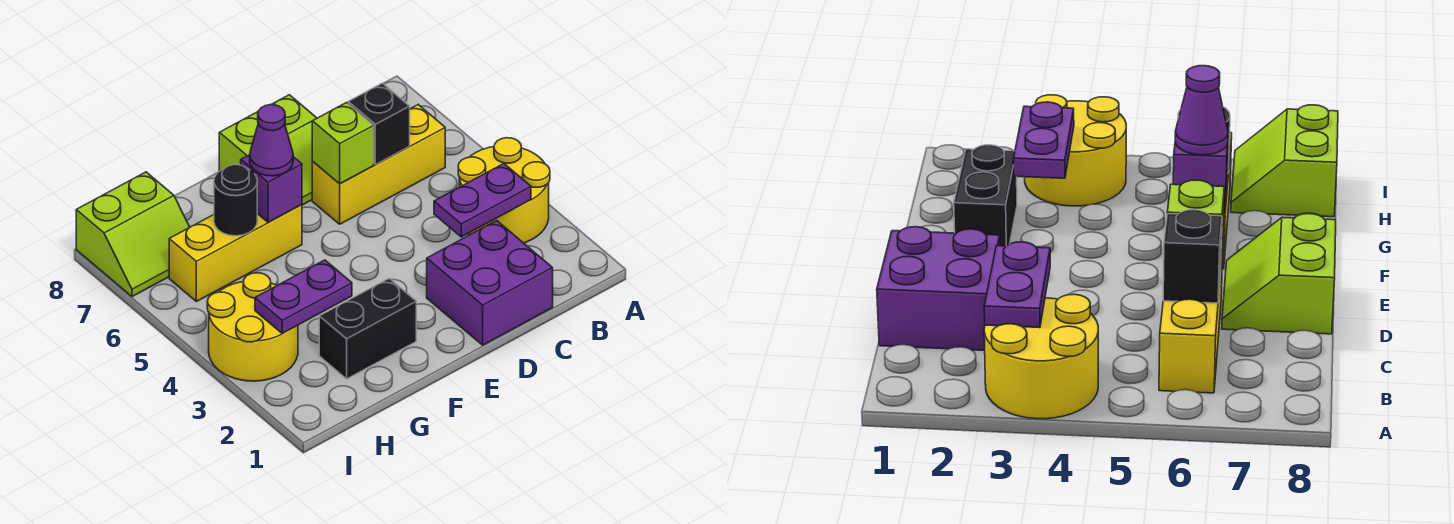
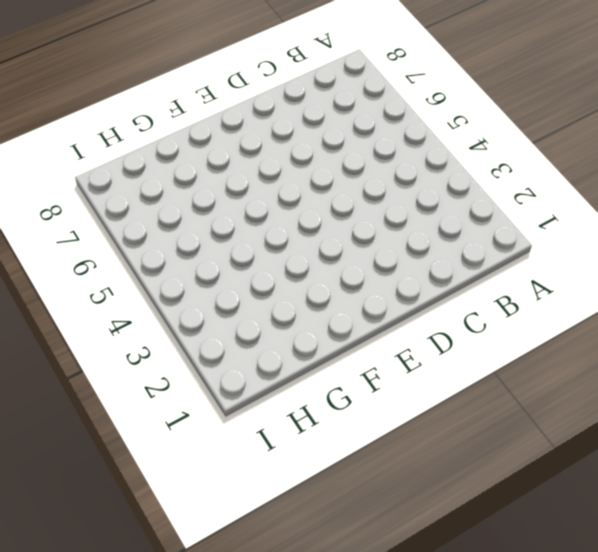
none -> yellow round brick A3:B4 level 1
none -> yellow brick B6:D6 level 1
none -> purple brick C1:D2 level 1

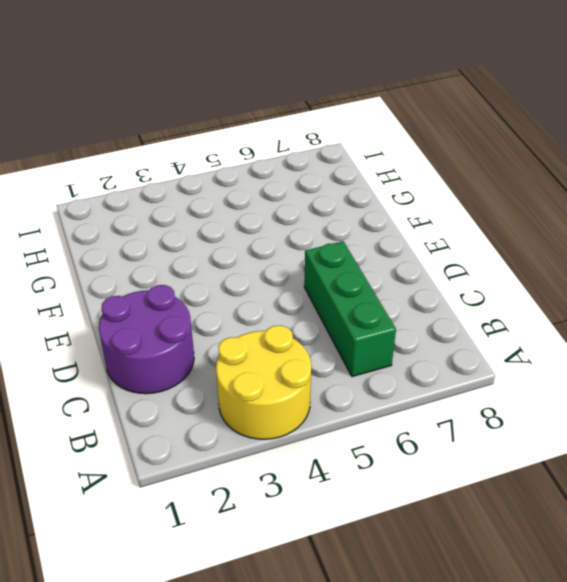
green brick B6:D6 level 1 -> yellow brick B6:D6 level 1
purple round brick C1:D2 level 1 -> purple brick C1:D2 level 1
none -> lime slope D7:E8 level 1 top 8
none -> black brick F2:G2 level 1
none -> yellow brick F6:H6 level 1

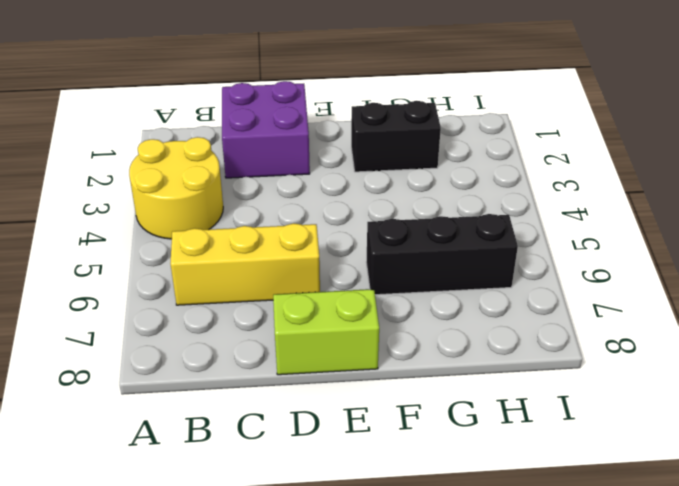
black brick F6:H6 level 1 -> yellow brick F6:H6 level 1
none -> yellow round brick H3:I4 level 1
none -> lime slope H7:I8 level 1 top 8
none -> purple plate B3:C3 level 2

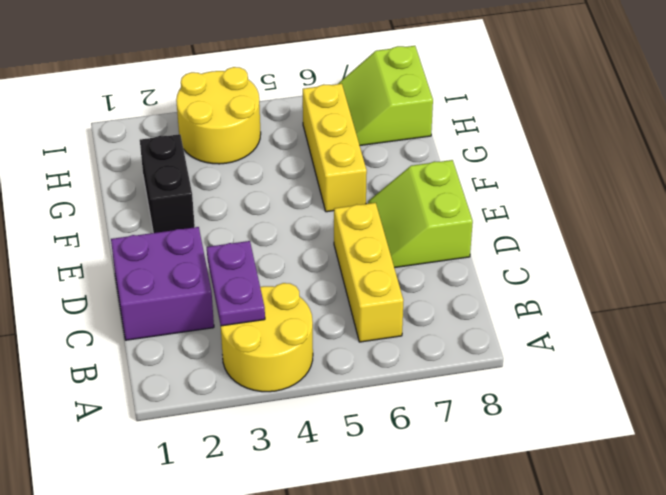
none -> black brick C6 level 2
none -> lime brick D6 level 2
none -> purple brick F6 level 2

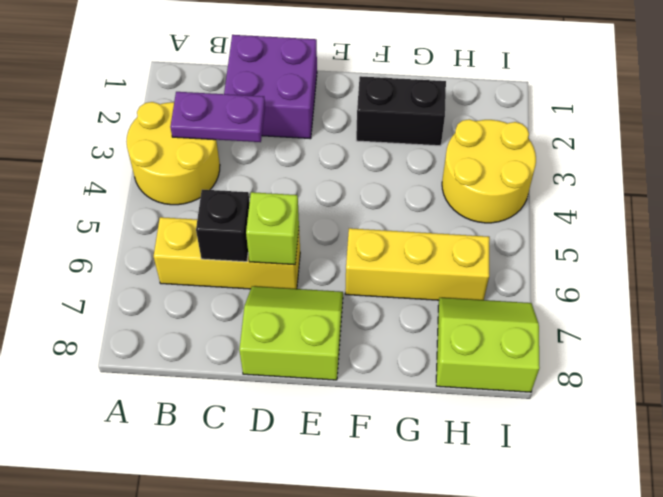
none -> purple brick F6 level 2
none -> purple plate G3:H3 level 2
none -> black round brick G6 level 2

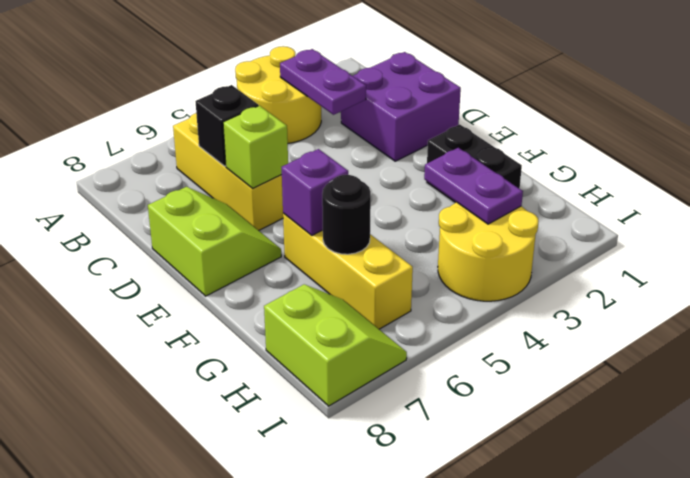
none -> purple cone F6 level 3

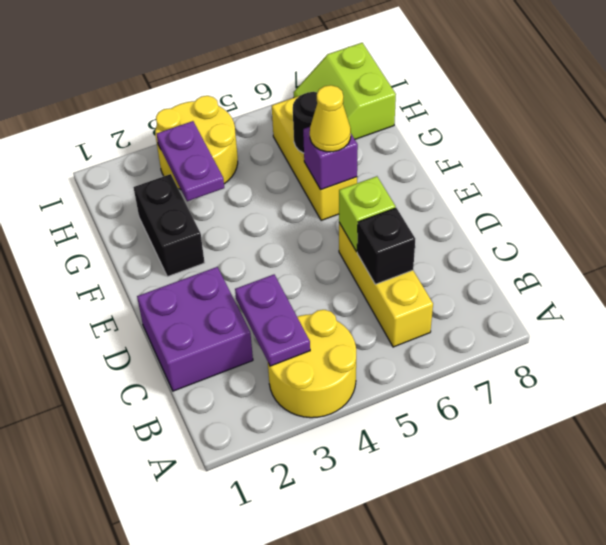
yellow cone F6 level 3 -> purple cone F6 level 3
none -> lime slope D7:E8 level 1 top 8

